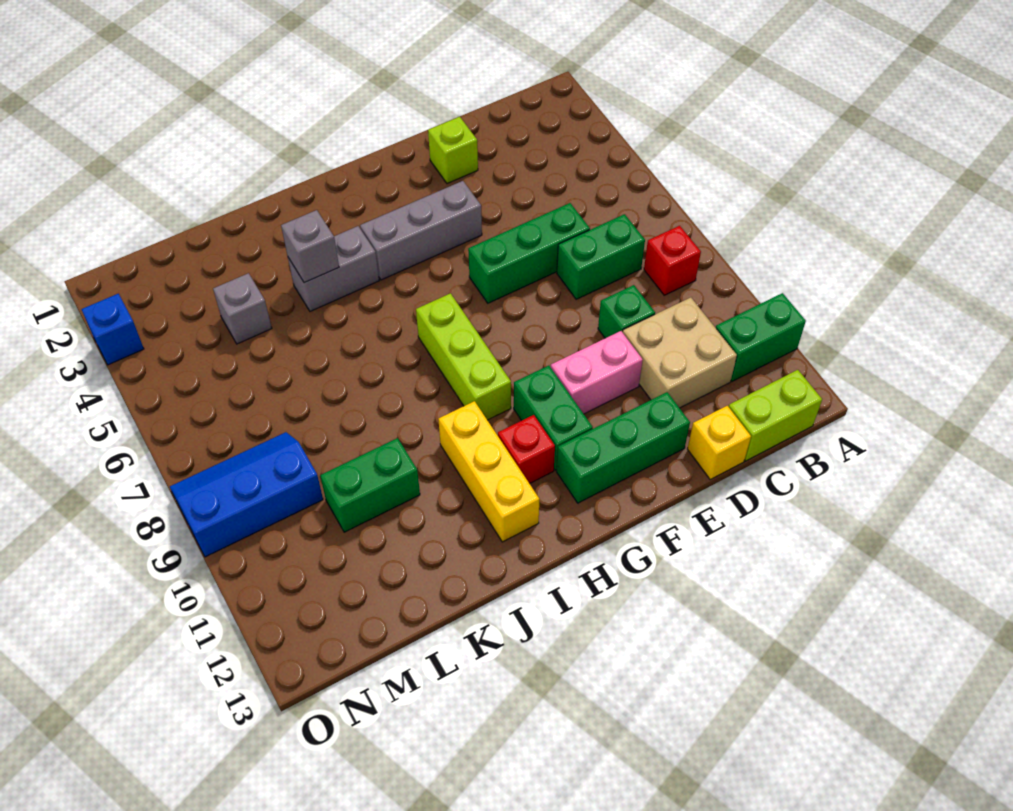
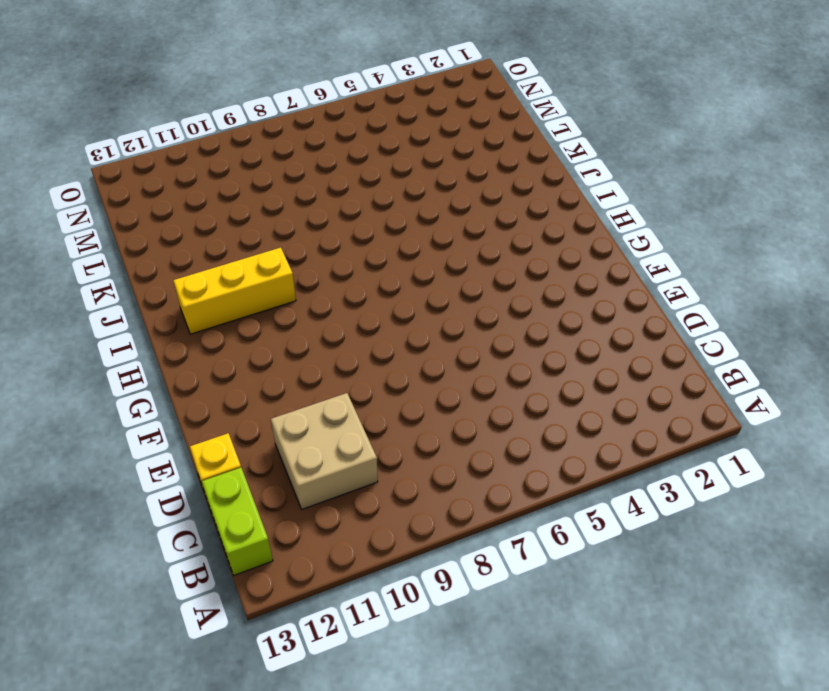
none -> green brick A11:B11 level 1
none -> red brick B8 level 1
none -> green brick C7:D7 level 1

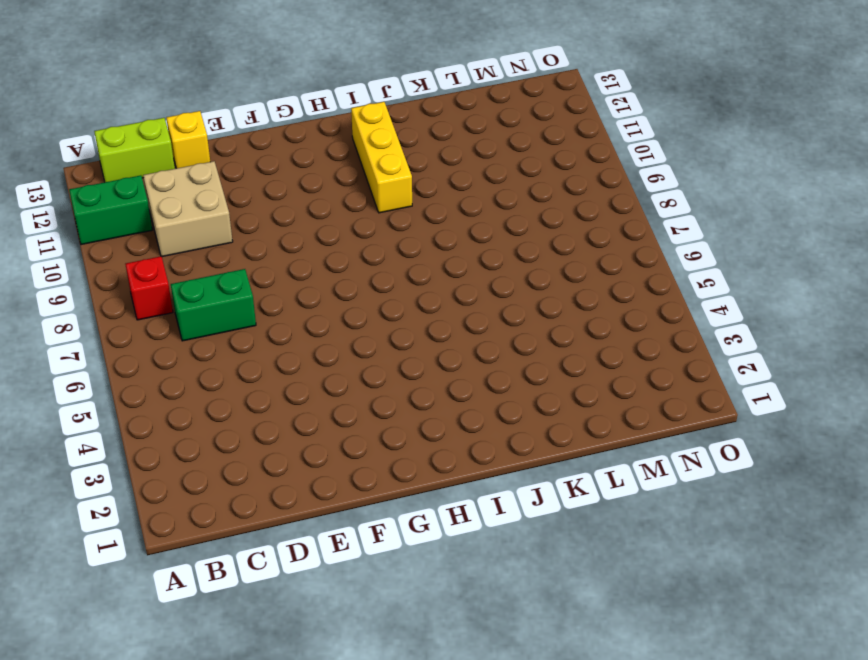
none -> green brick D6:F6 level 1
none -> green brick D9 level 1
none -> lime brick E2 level 1

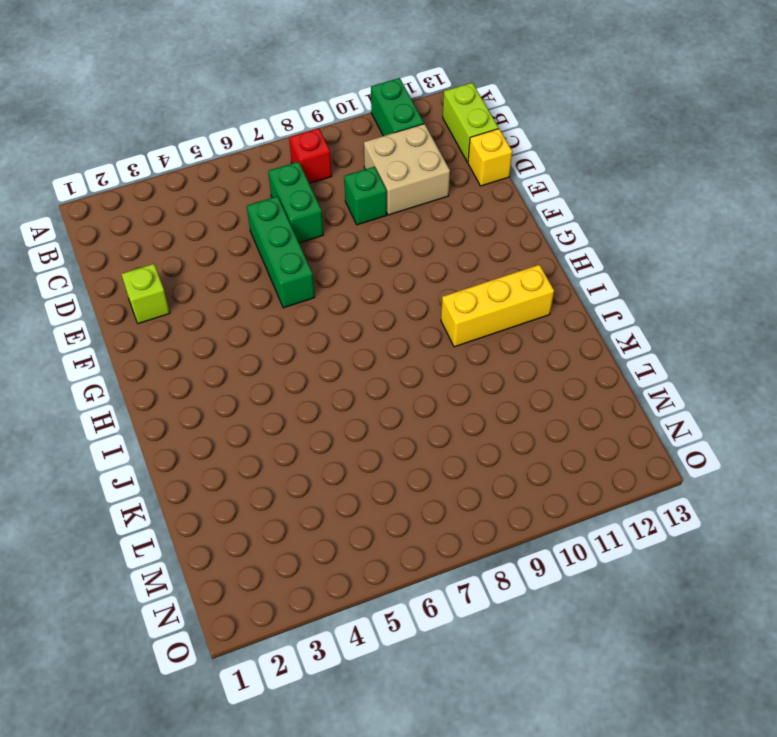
none -> pink brick E10:F10 level 1
none -> green brick E12:G12 level 1
none -> grey brick F4:H4 level 1

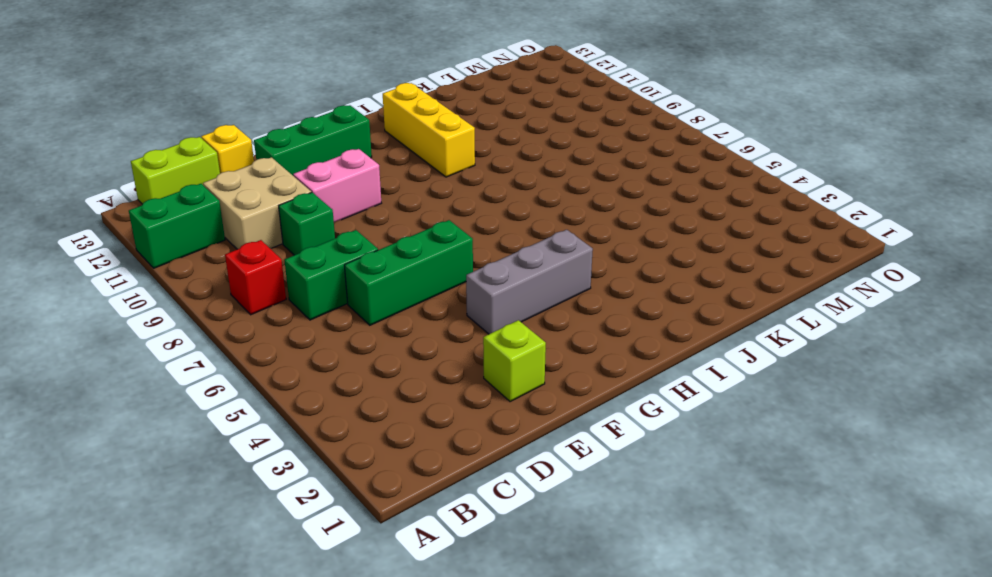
none -> green brick G10:G11 level 1
none -> lime brick H7:H9 level 1
none -> red brick H11 level 1

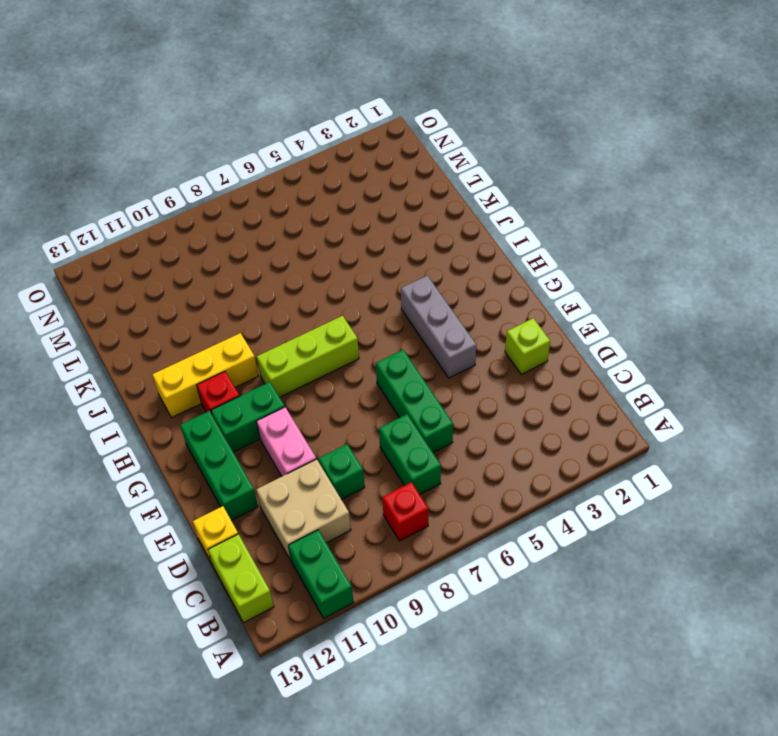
none -> grey brick I4:J4 level 1
none -> green brick K10:L10 level 1
none -> grey brick L4 level 1

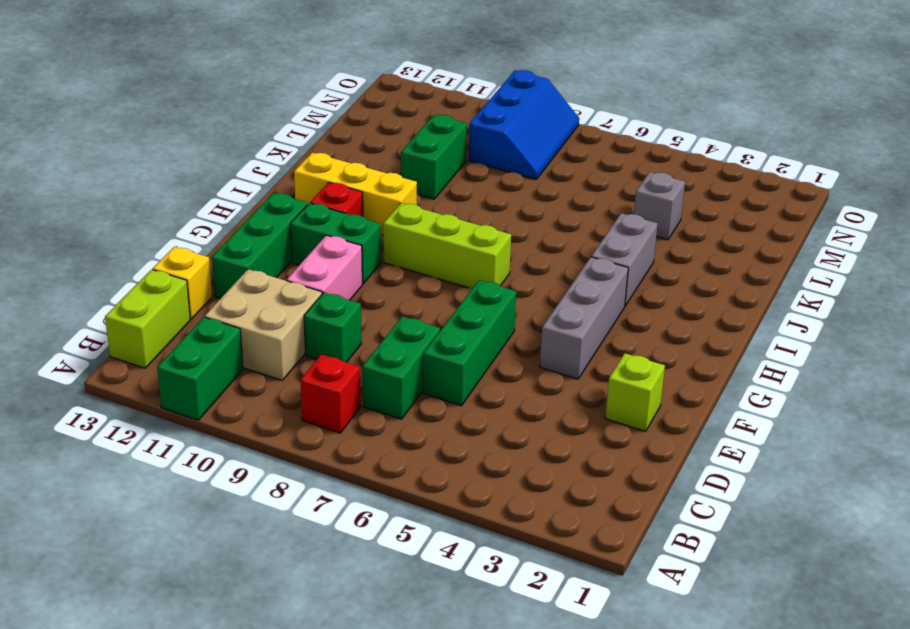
none -> blue brick O3 level 1
none -> grey brick J4 level 2

